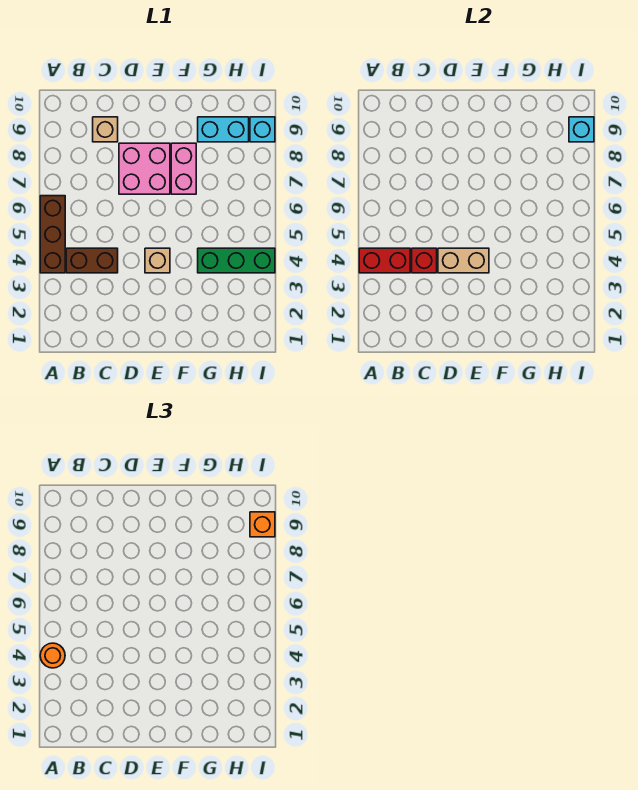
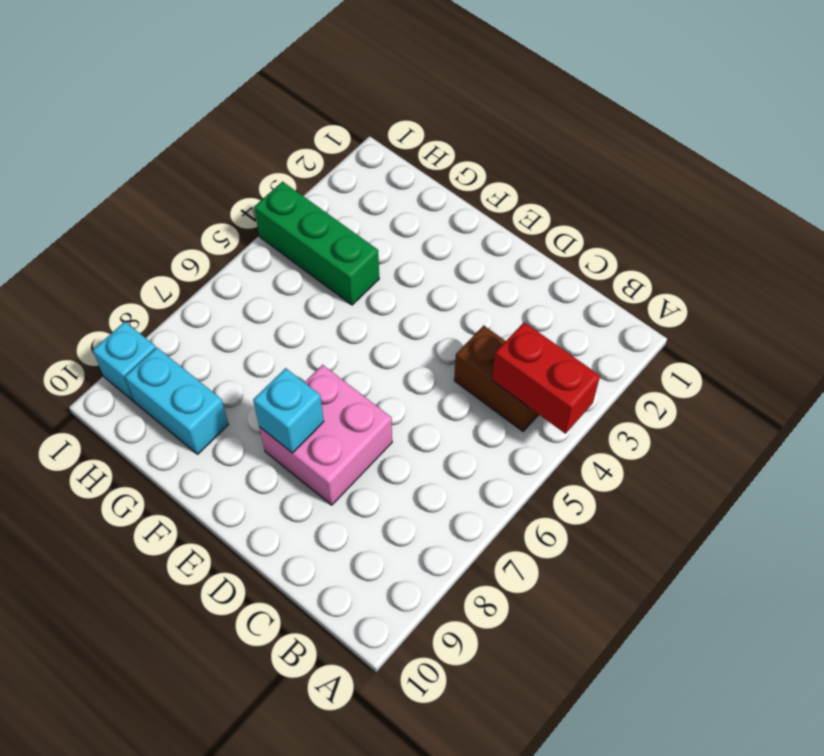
cyan brick E8 level 2 -> cyan brick I9 level 2
none -> brown brick A4:A6 level 1
none -> tan brick C9 level 1
none -> tan brick E4 level 1

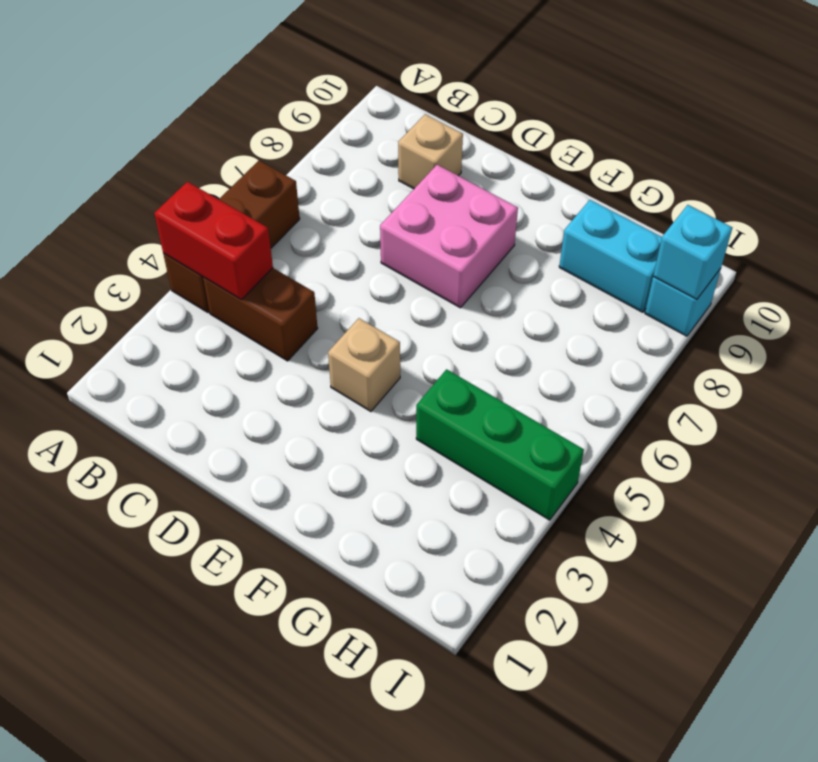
none -> pink brick F7:F8 level 1
none -> red brick C4 level 2
none -> tan brick D4:E4 level 2

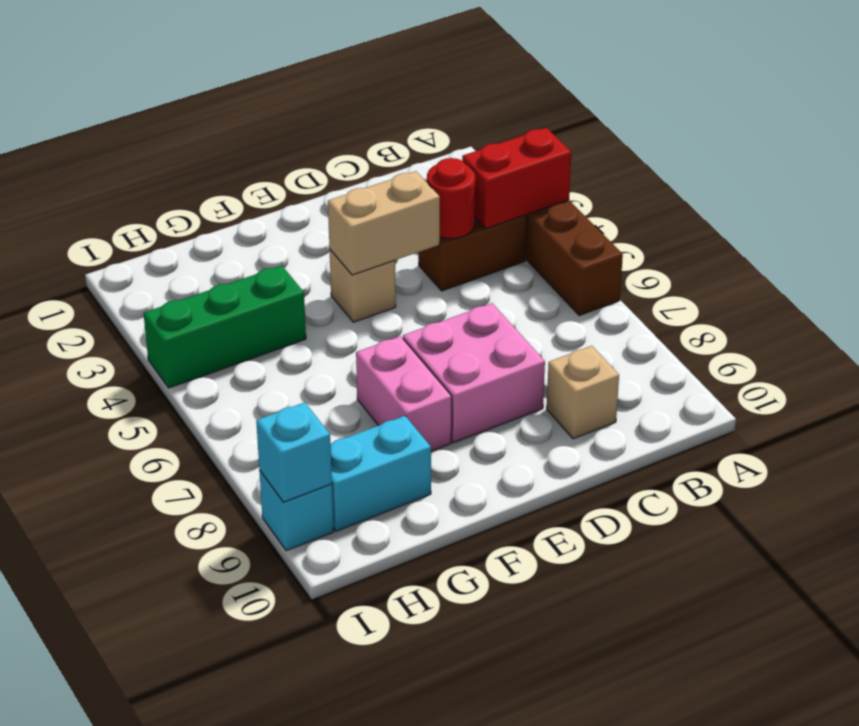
red round brick C4 level 2 -> red brick C4 level 2
none -> orange round brick A4 level 3
none -> orange brick I9 level 3

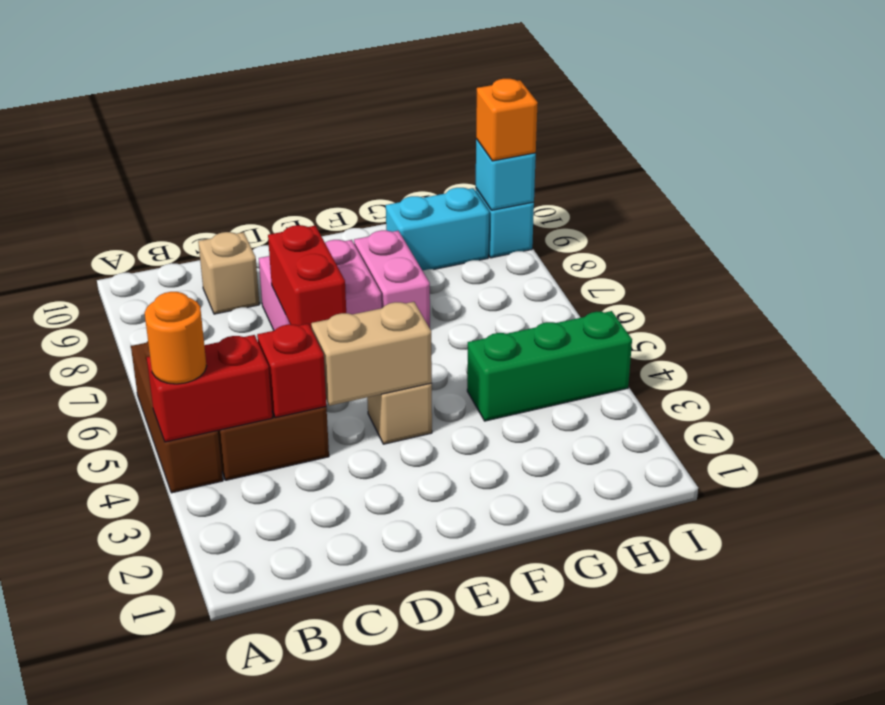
red brick D6:D7 level 2 -> none

